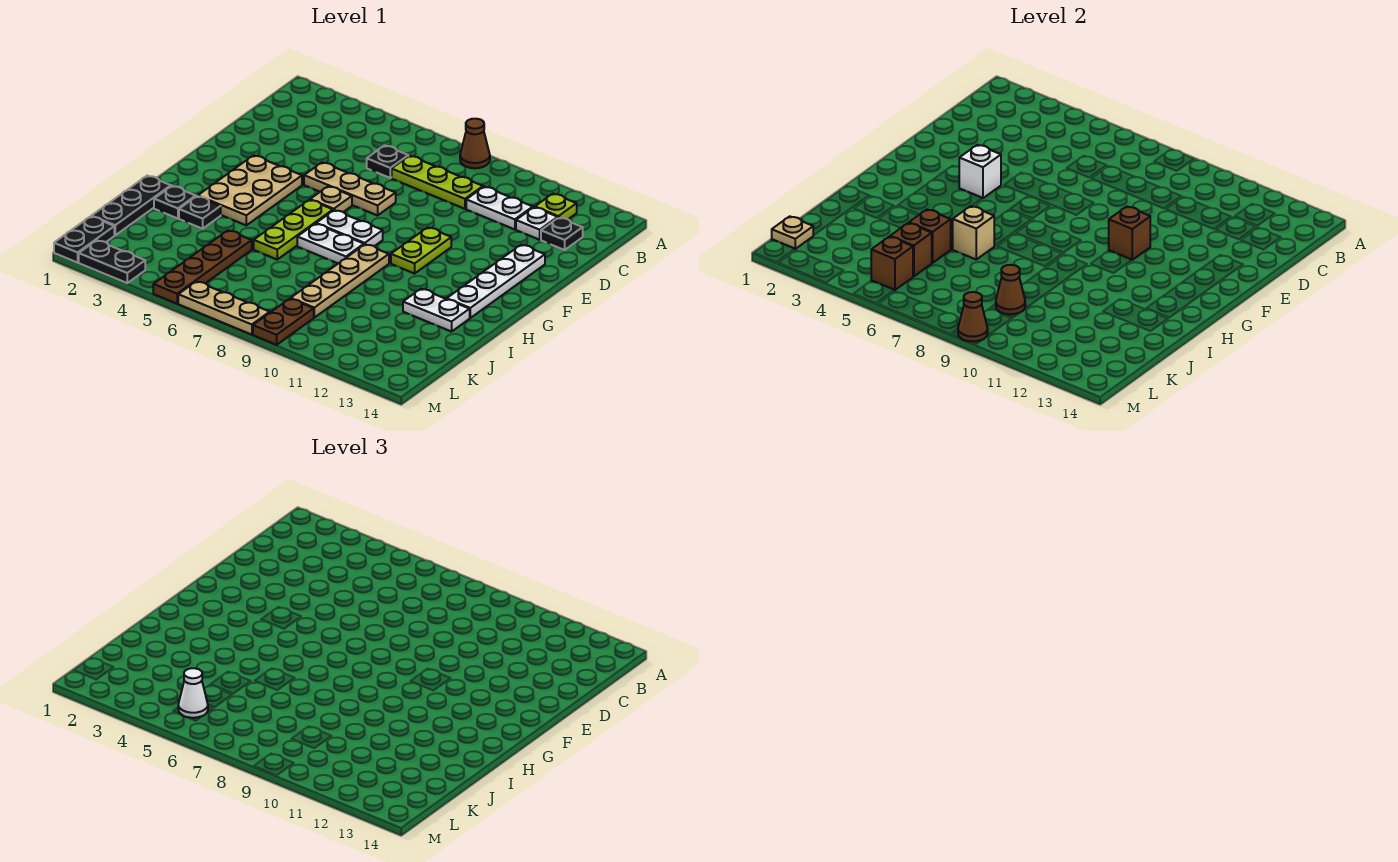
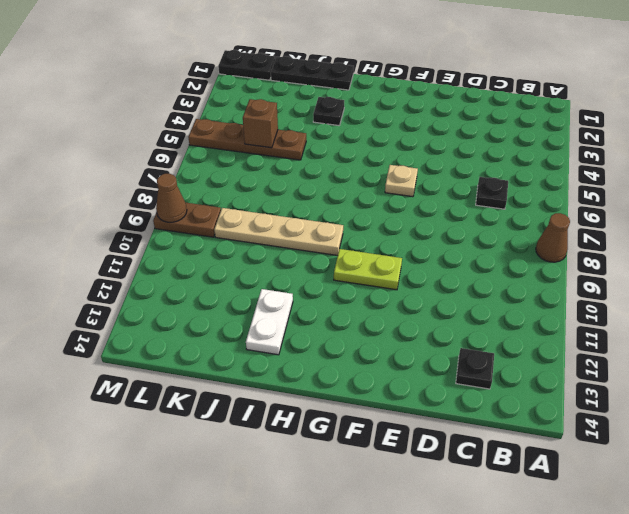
none -> lime plate B12 level 1
none -> lime plate C7:C9 level 1
none -> white plate C10:C11 level 1
none -> white plate C12 level 1

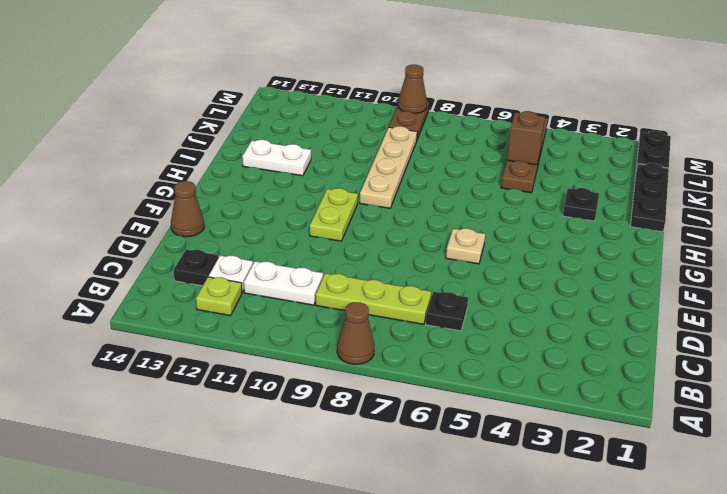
brown cone E14 level 1 -> brown cone K9 level 2
none -> tan plate E5:E7 level 1
none -> white plate E13:H13 level 1
none -> tan plate F3:H4 level 1
none -> lime plate G6:I6 level 1

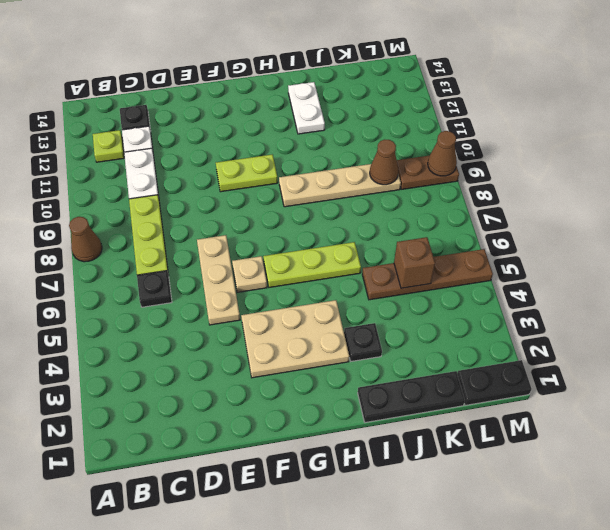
none -> white plate E13:H13 level 1
none -> white plate G7:G8 level 1
none -> white plate H7:H8 level 1
none -> black plate I2 level 1

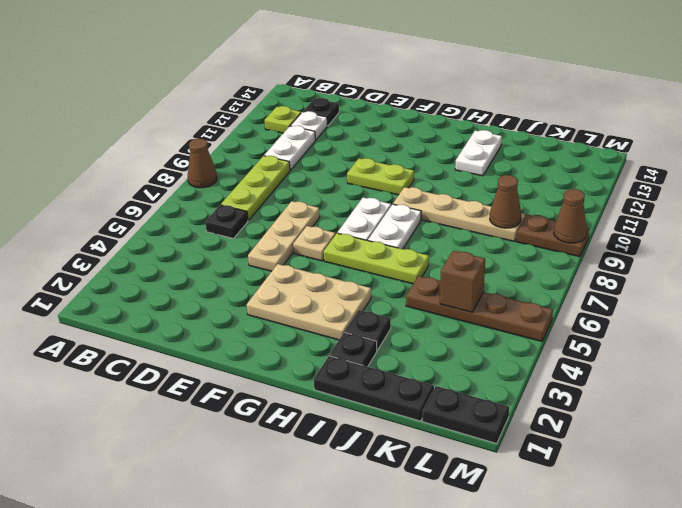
none -> white plate E13:H13 level 1
none -> black plate M2:M3 level 1
none -> tan plate M6:M8 level 1
none -> white brick F4 level 2

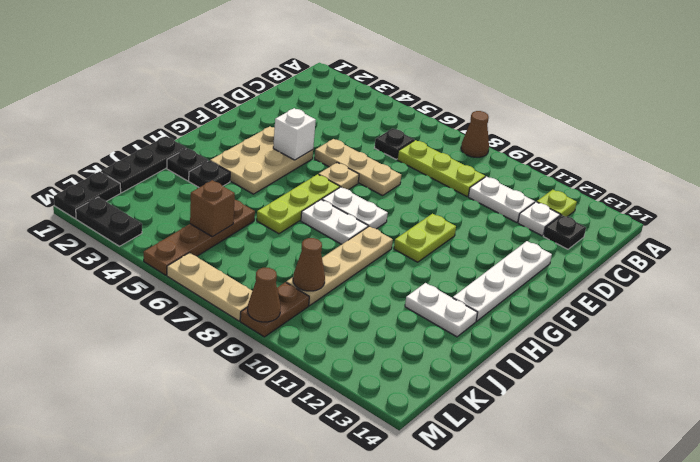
none -> brown brick F10 level 2
none -> tan brick I6 level 2
none -> brown brick J5 level 2
none -> tan plate L1 level 2

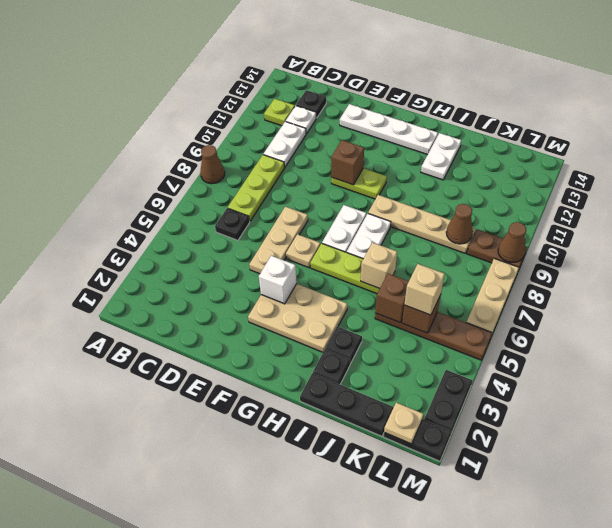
tan brick K5 level 3 -> none
none -> brown brick L5 level 2
none -> white cone L5 level 3

